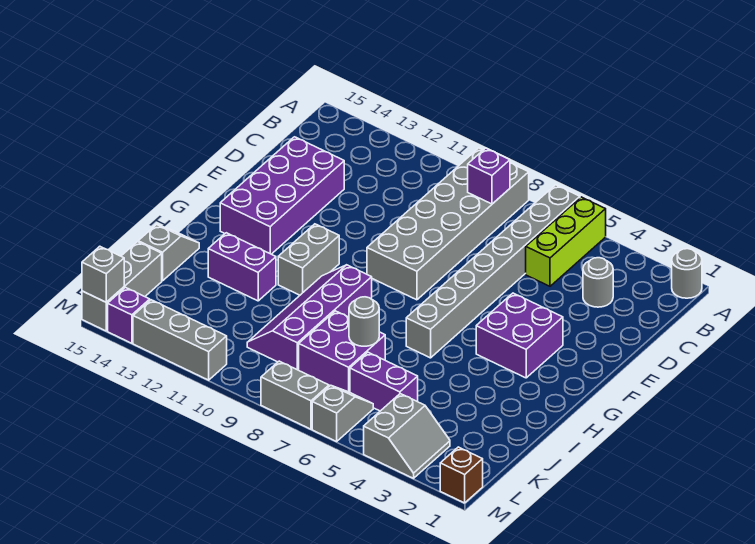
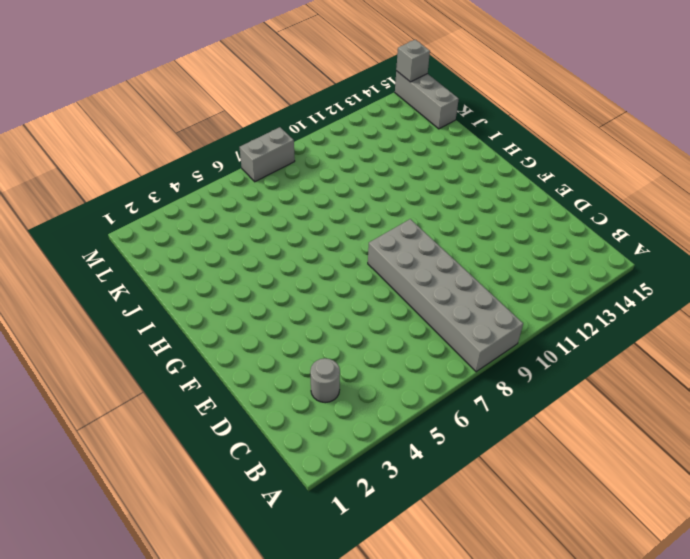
none -> grey round brick A1 level 1
none -> lime brick A5:C5 level 1
none -> grey brick A6:H6 level 1

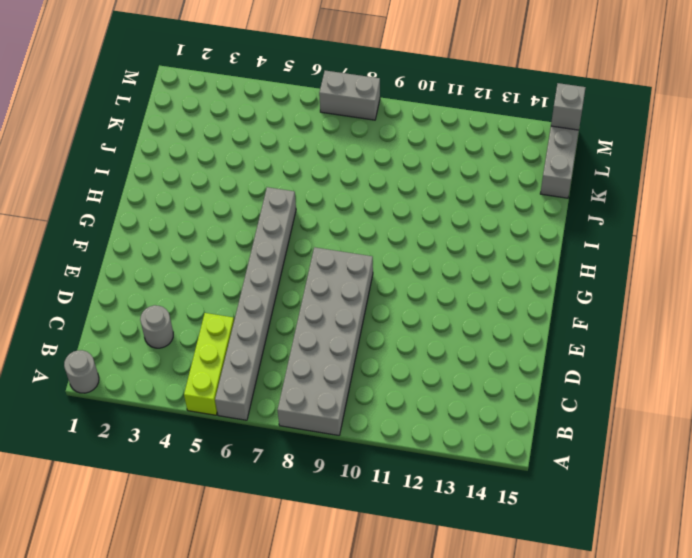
none -> purple brick D13:G14 level 1
none -> purple brick F3:G4 level 1
none -> grey brick G11:H11 level 1

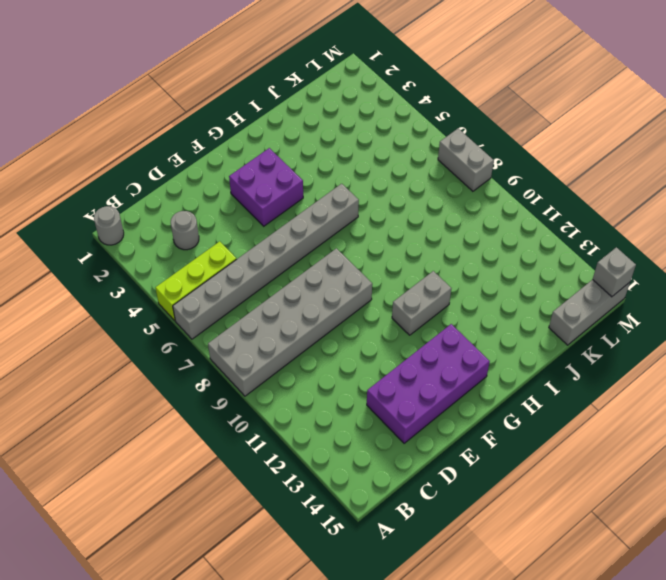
none -> purple slope H9:K10 level 1 top 9
none -> purple brick I12:I13 level 1
none -> grey slope I15:J15 level 1 top J

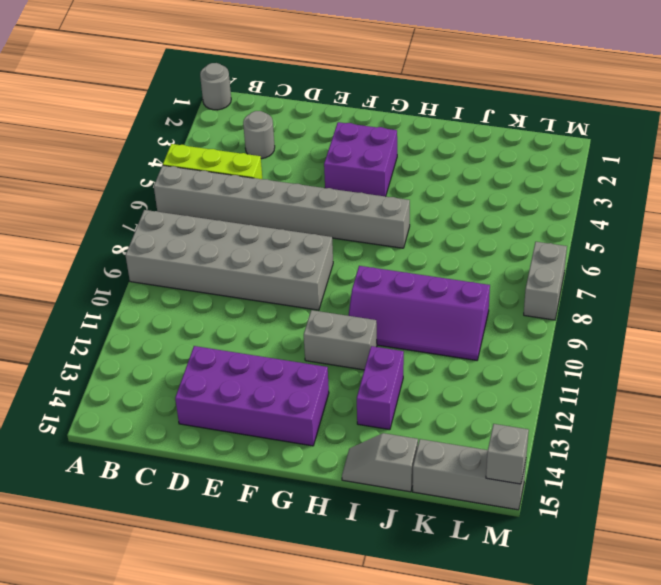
none -> purple brick J7:K8 level 1
none -> purple brick K5:K6 level 1
none -> grey slope L3:M4 level 1 top 4

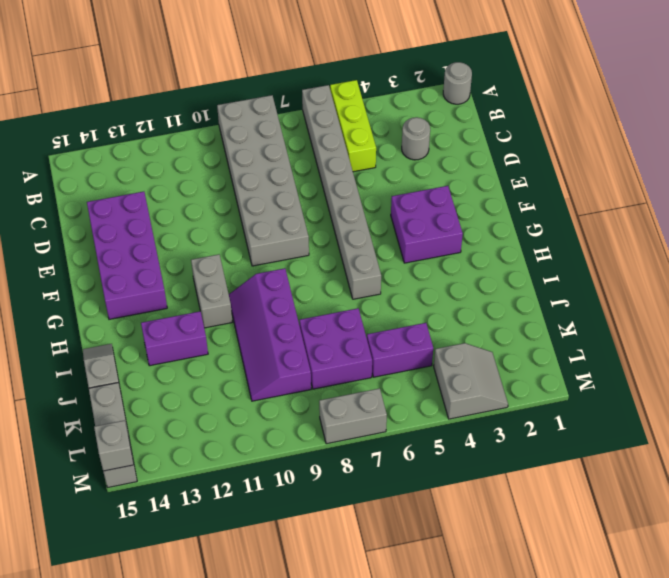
none -> grey slope L6:M6 level 1 top M
none -> brown brick M1 level 1
none -> grey brick M11:M13 level 1

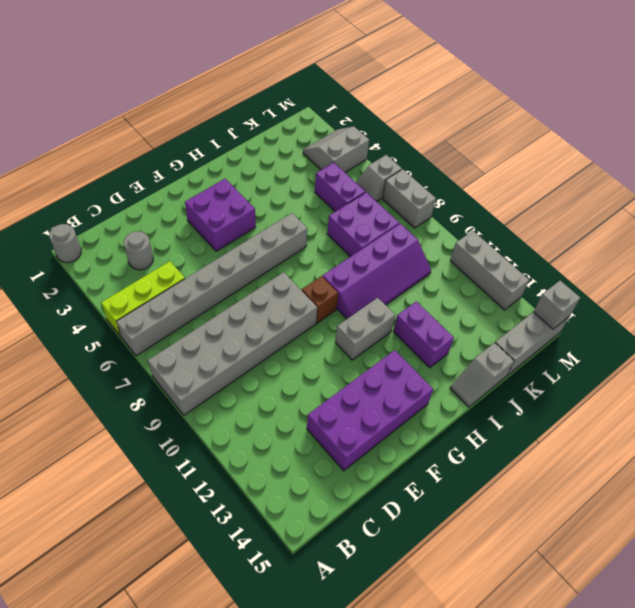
brown brick G9 level 1 -> brown brick M1 level 1
none -> purple brick M14 level 1
none -> purple brick B8 level 2
none -> grey round brick J7 level 2

